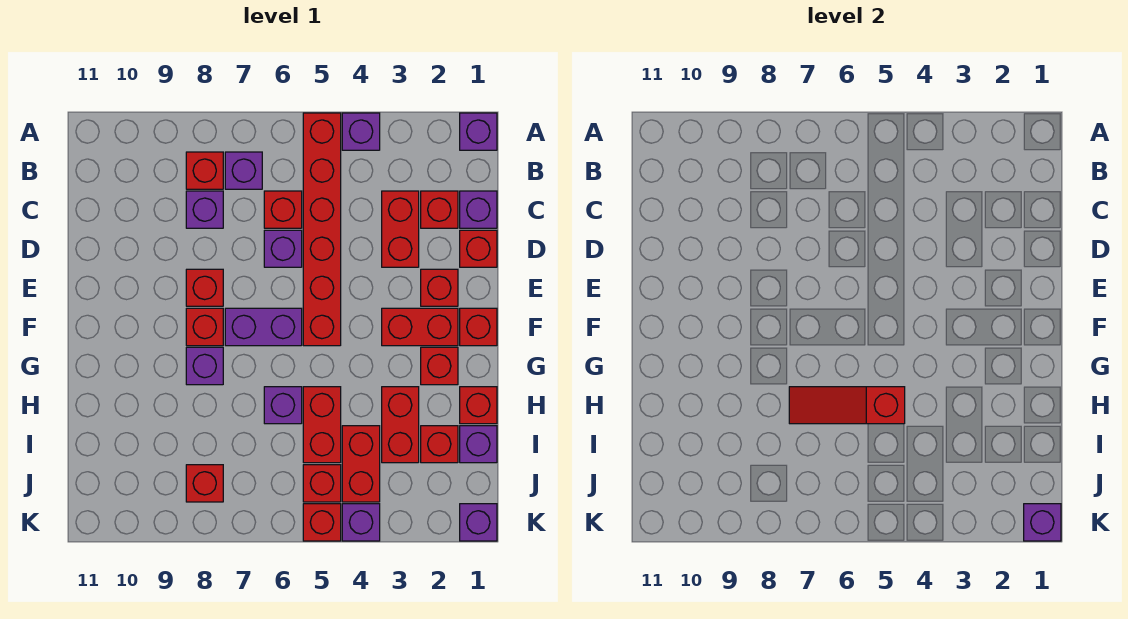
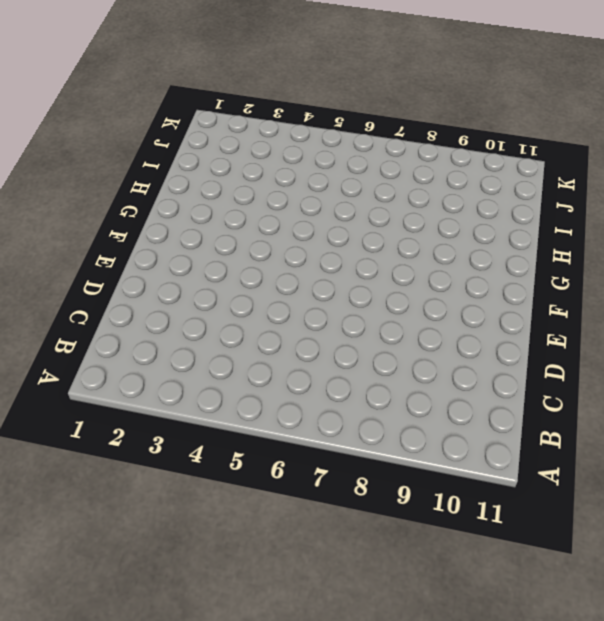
none -> purple brick A1 level 1
none -> purple brick A4 level 1
none -> red brick A5:F5 level 1
none -> purple brick B7 level 1

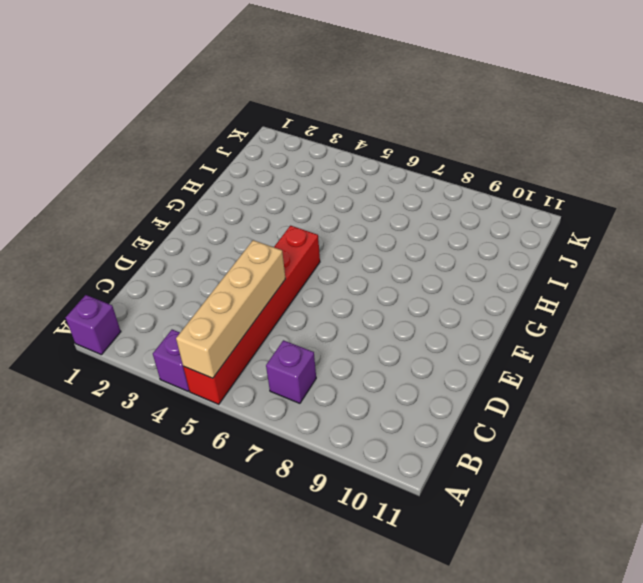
tan brick A5:D5 level 2 -> none
none -> red brick B8 level 1
none -> purple brick C1 level 1
none -> red brick C2 level 1
none -> red brick C3:D3 level 1

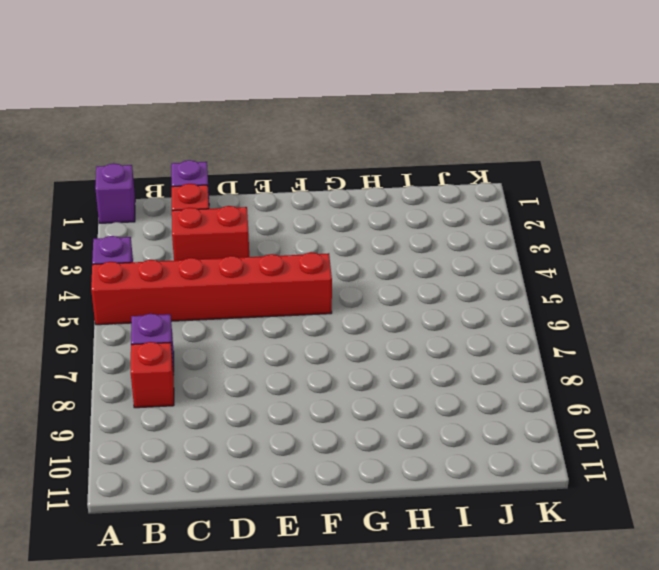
none -> red brick C6 level 1
none -> purple brick C8 level 1
none -> red brick D1 level 1
none -> purple brick D6 level 1

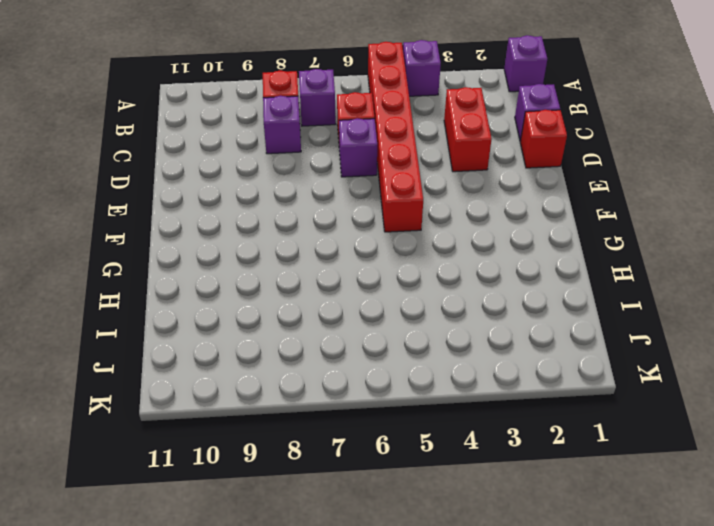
none -> red brick C2 level 1
none -> red brick E2 level 1
none -> red brick E8 level 1
none -> red brick F1 level 1

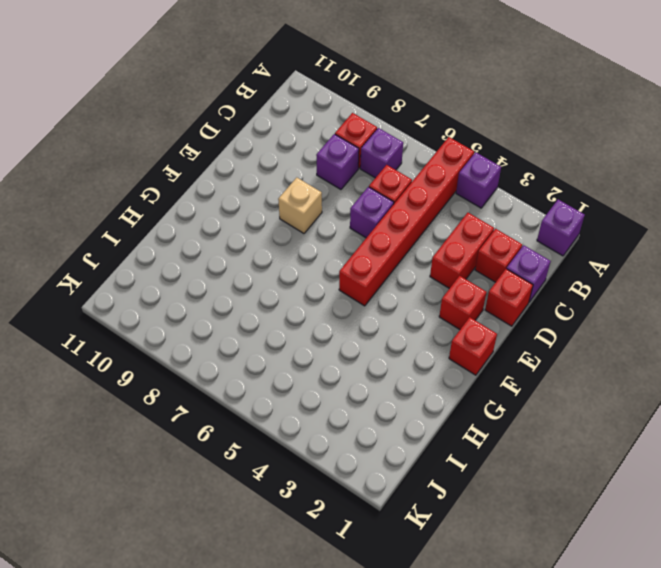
tan brick E8 level 1 -> red brick E8 level 1
none -> red brick F2:F3 level 1
none -> purple brick F6:F7 level 1
none -> red brick F8 level 1
none -> red brick G2 level 1

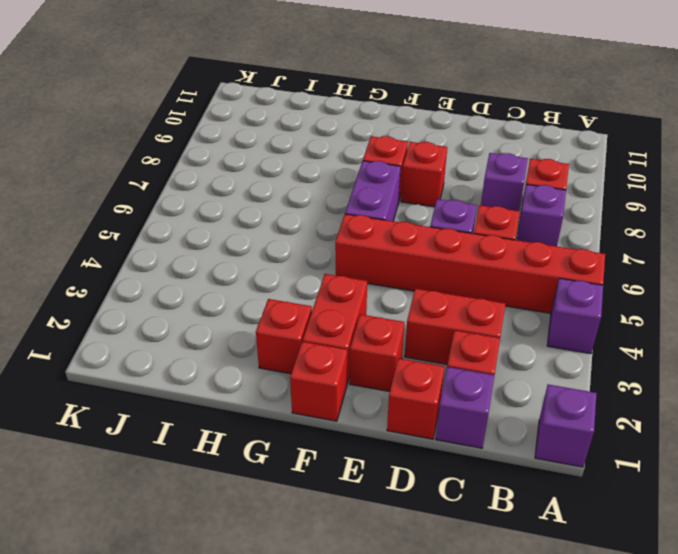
none -> purple brick G8 level 1
none -> red brick H1 level 1
none -> red brick H3:I3 level 1
none -> red brick H5:I5 level 1

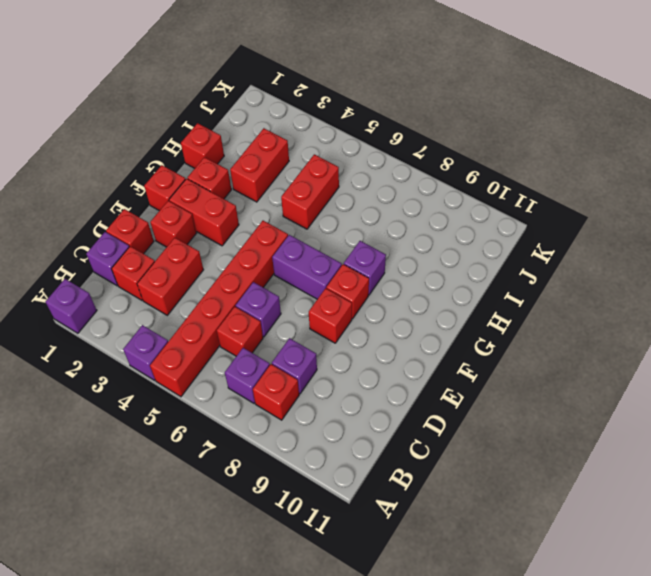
none -> purple brick H6 level 1
none -> purple brick I1 level 1
none -> red brick I2 level 1
none -> red brick I4:J4 level 1

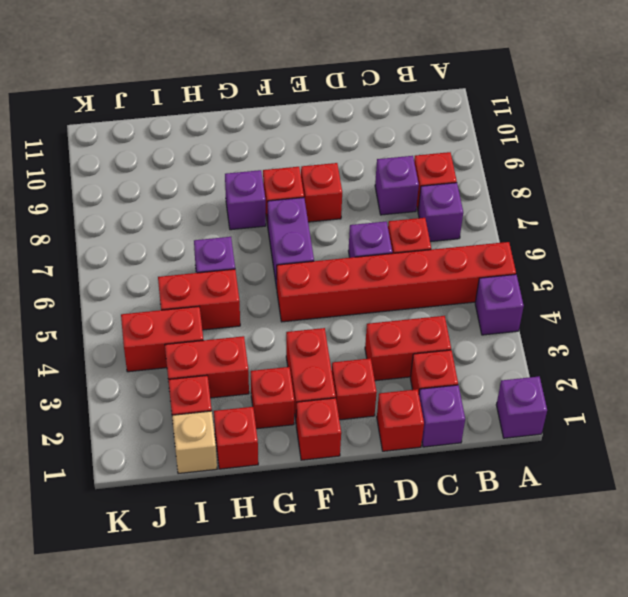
tan brick I1 level 1 -> purple brick I1 level 1
none -> red brick J5 level 1
none -> red brick J8 level 1
none -> purple brick K1 level 1
none -> purple brick K4 level 1

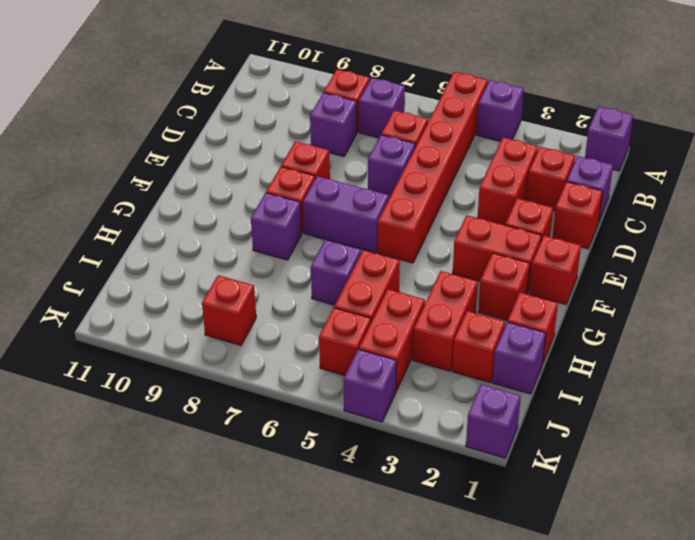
none -> red brick K5 level 1
none -> red slope H5:H7 level 2 top 5
none -> purple brick K1 level 2

